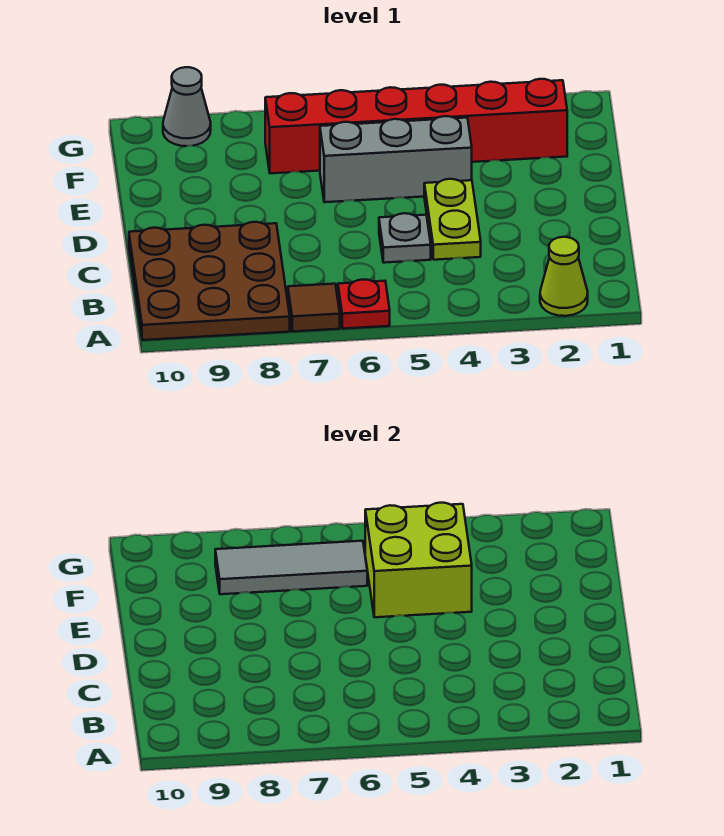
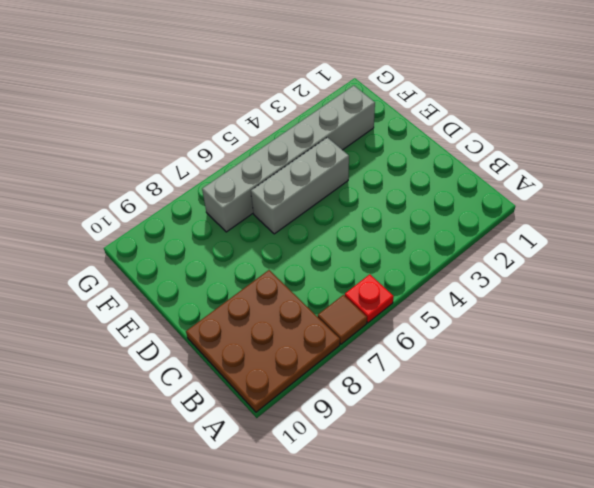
grey brick F2:F7 level 1 -> red brick F2:F7 level 1
none -> lime cone A2 level 1
none -> lime plate C4:D4 level 1

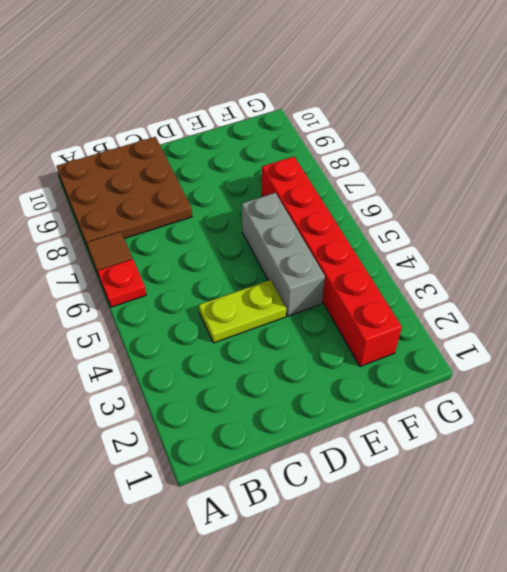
none -> lime cone A2 level 1
none -> grey plate C5 level 1

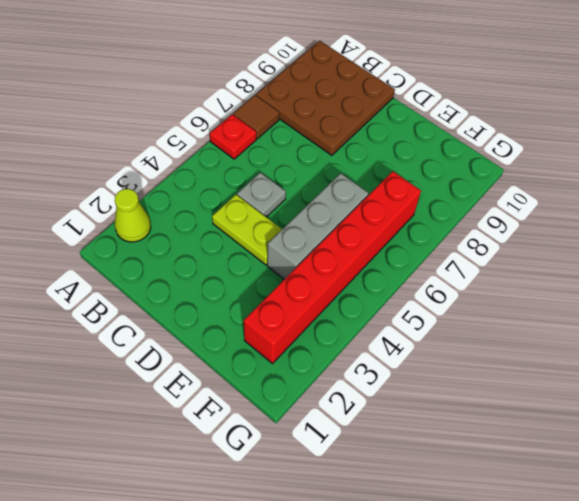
none -> grey cone G9 level 1
none -> lime brick E4:F5 level 2

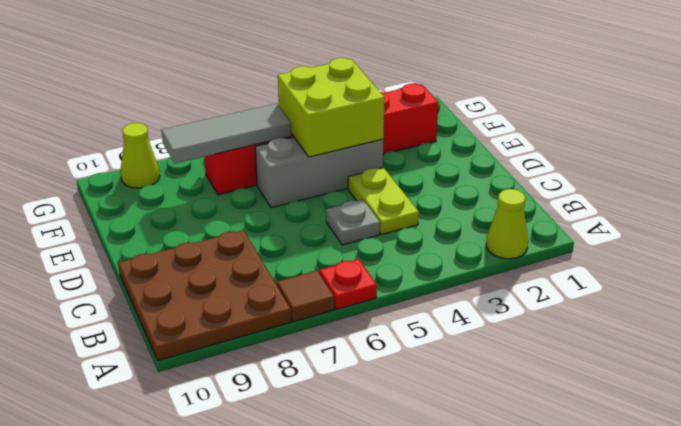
lime cone G9 level 1 -> grey cone G9 level 1

